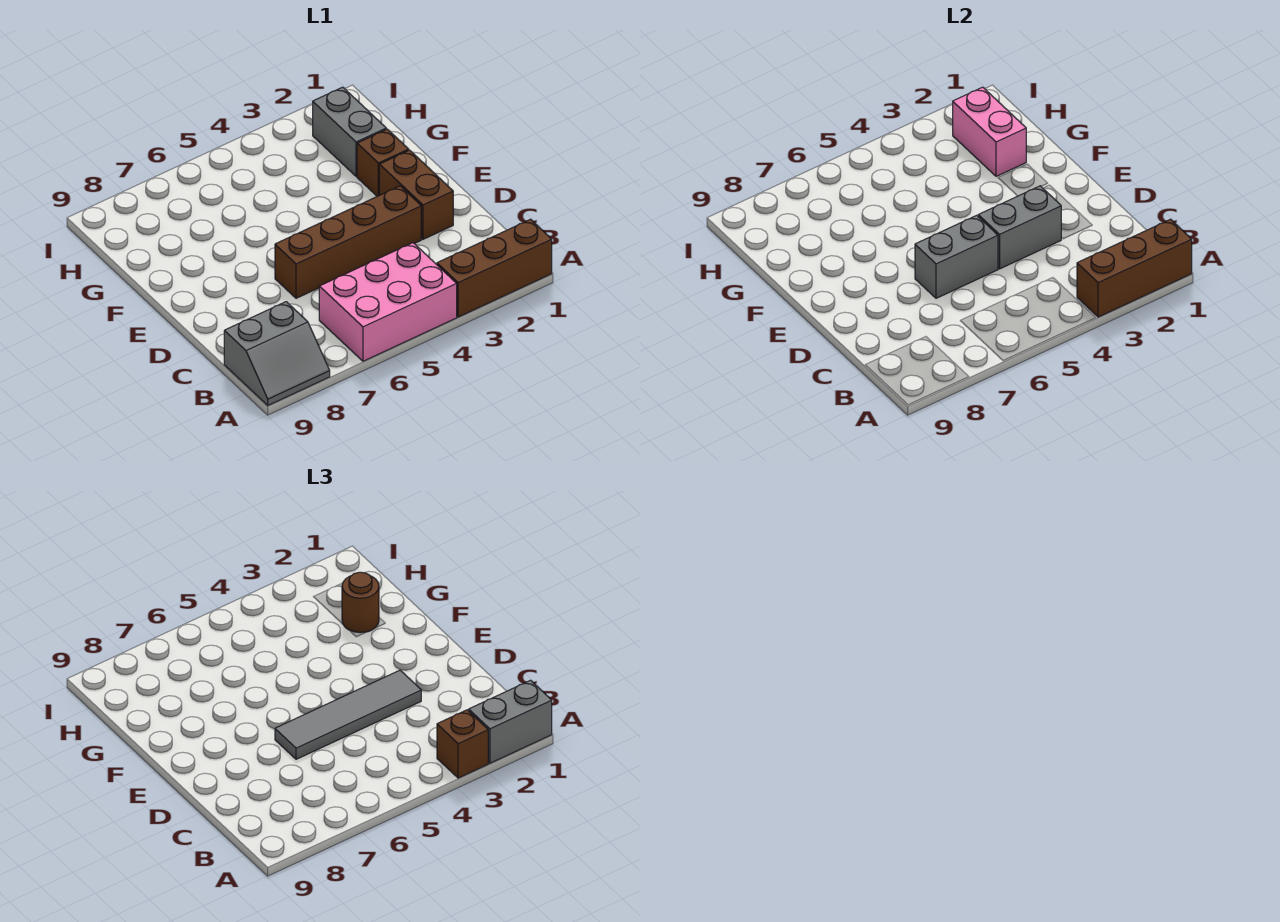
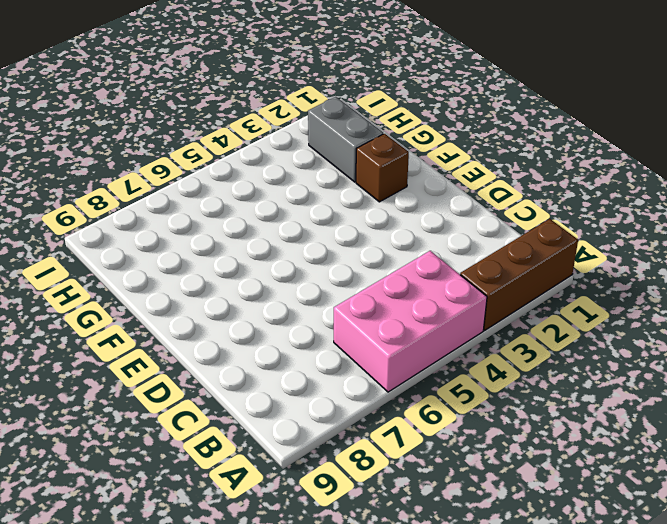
none -> grey slope A8:B9 level 1 top B
none -> brown brick D2:E2 level 1
none -> brown brick D3:D6 level 1

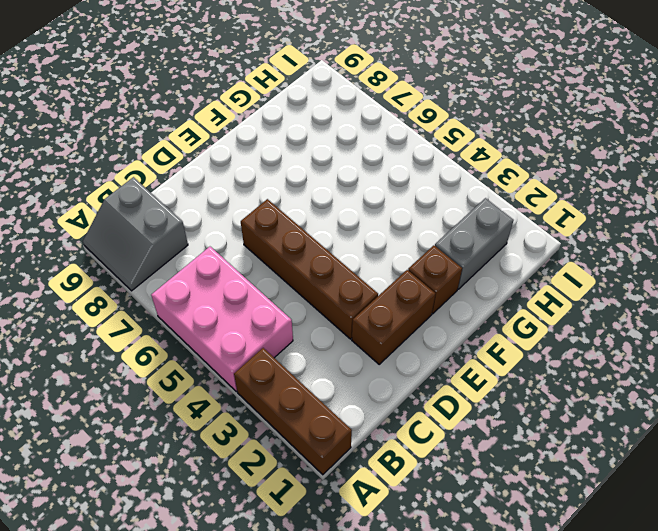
none -> brown brick A1:A3 level 2
none -> grey brick D3:D4 level 2
none -> grey brick D5:D6 level 2

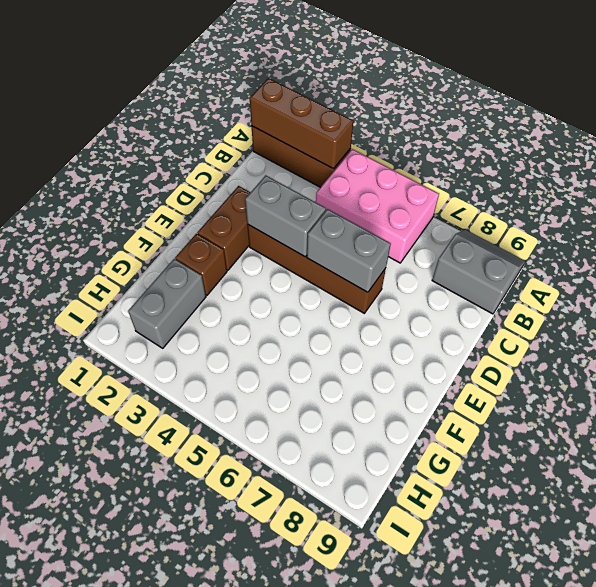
none -> pink brick G2:H2 level 2
none -> grey brick A1:A2 level 3
none -> brown brick A3 level 3

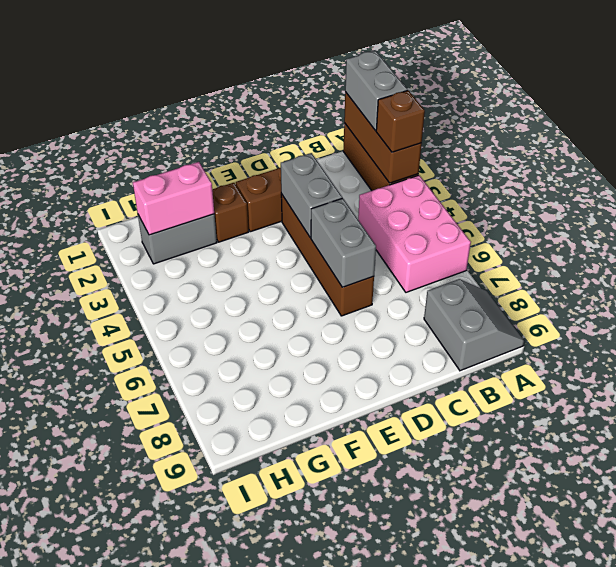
none -> grey tile D3:D6 level 3
none -> brown round brick G2 level 3

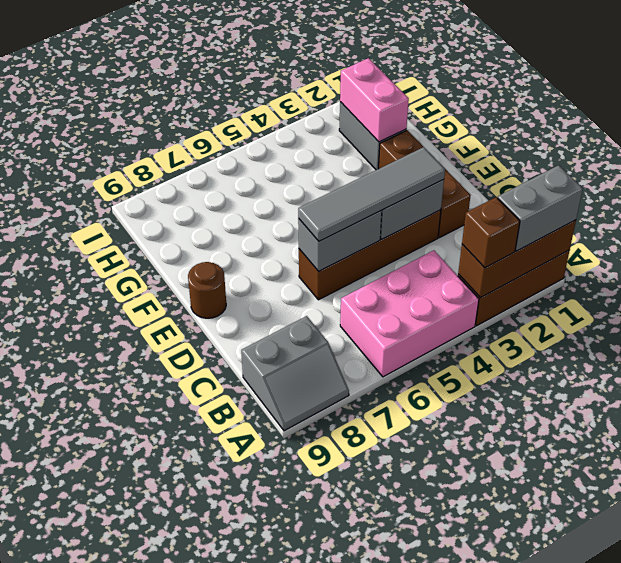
brown round brick E9 level 1 -> brown round brick G2 level 3

